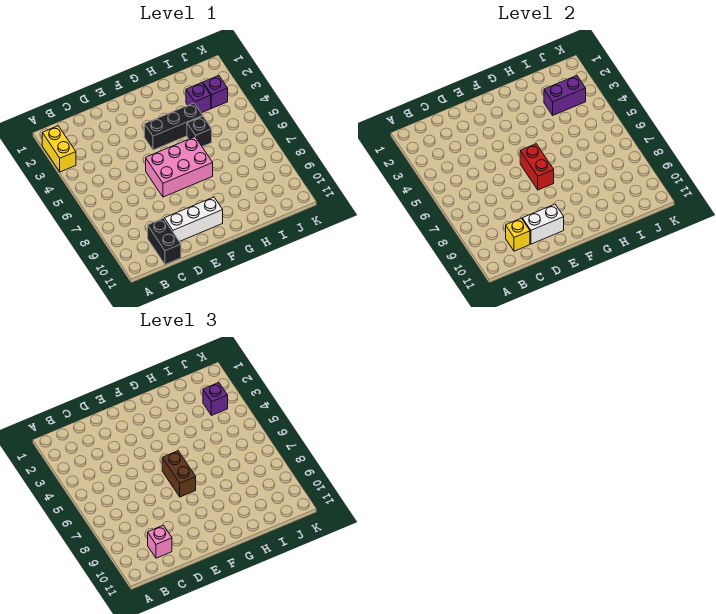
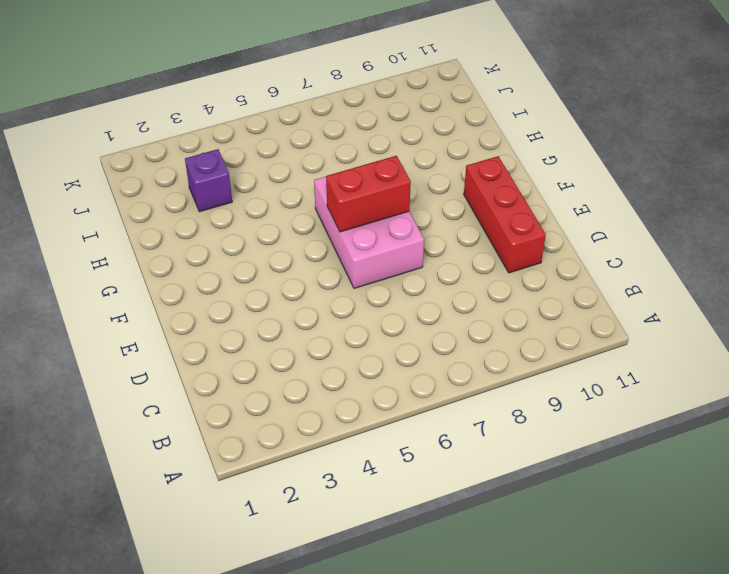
red brick D10:F10 level 1 -> white brick D10:F10 level 1
none -> yellow brick A2:A3 level 1
none -> black brick C10:C11 level 1
none -> black brick F4:H4 level 1

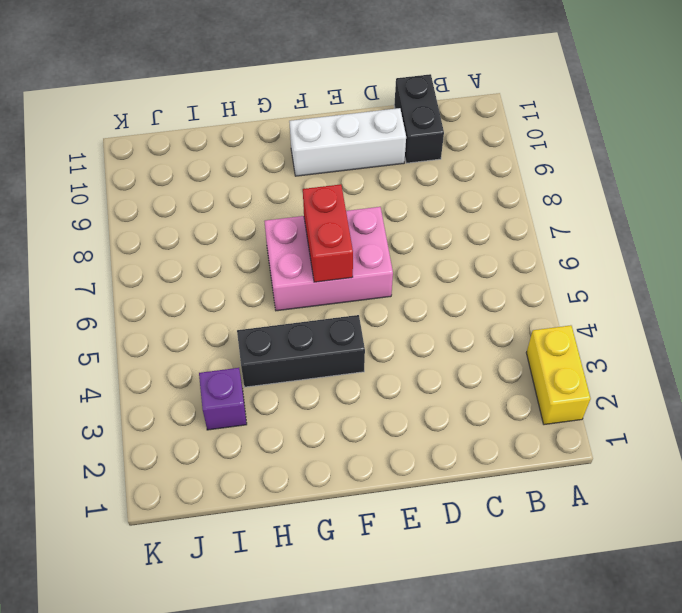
none -> black brick H5 level 1
none -> purple brick J3 level 1
none -> yellow brick C10 level 2

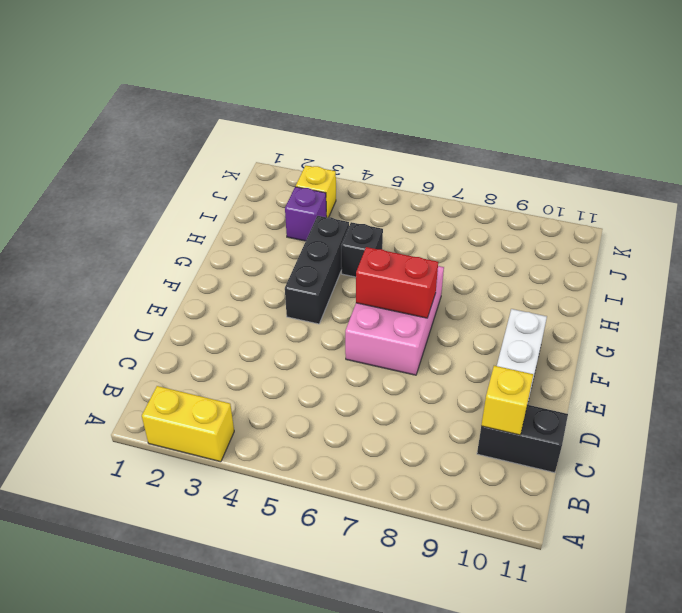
yellow brick J3 level 1 -> purple brick J3 level 1
none -> white brick D10:E10 level 2
none -> purple brick I3:J3 level 2
none -> pink brick C10 level 3

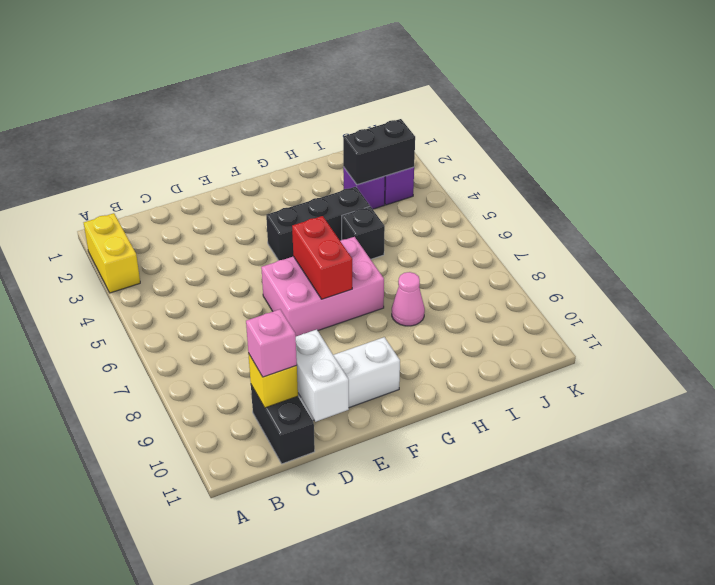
white brick D10:D11 level 2 -> white brick D10:E10 level 2
pink cone H8 level 1 -> none
black brick I3:J3 level 2 -> purple brick I3:J3 level 2
none -> brown brick F6:F7 level 3
none -> purple brick J3 level 3

